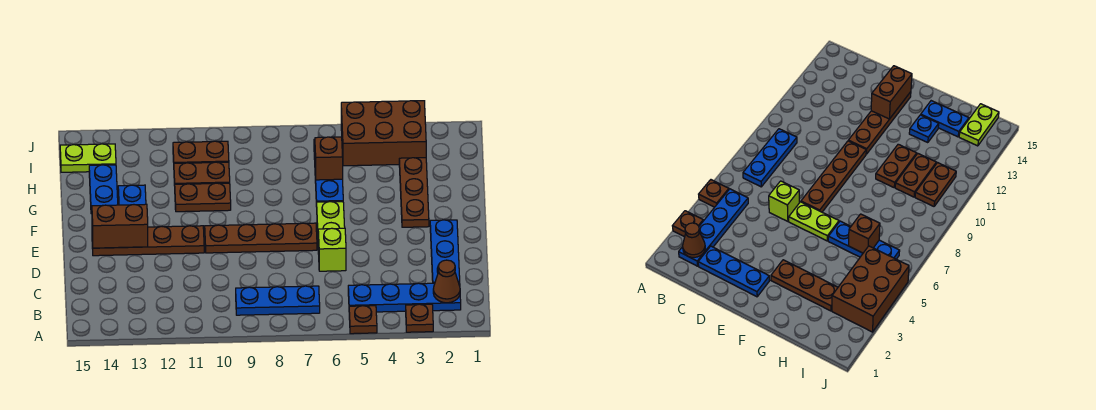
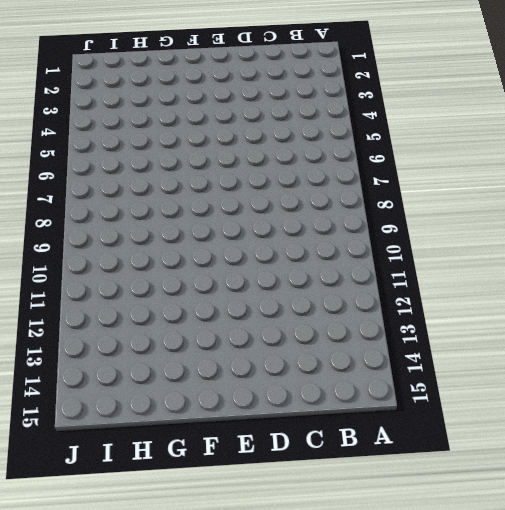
none -> brown plate A3 level 1
none -> brown plate A5 level 1
none -> blue plate B2:B5 level 1

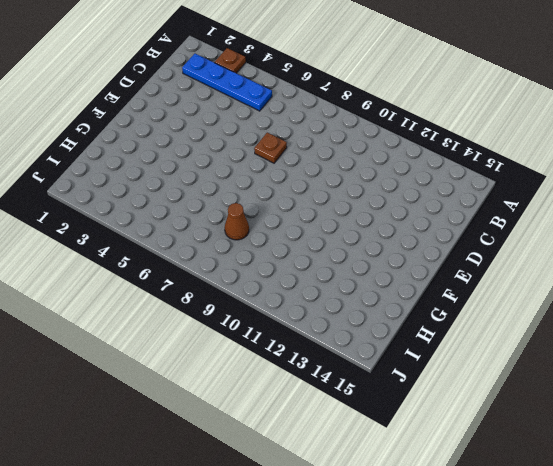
brown plate D7 level 1 -> brown plate A5 level 1
brown cone H8 level 1 -> brown cone B2 level 2
none -> blue plate B7:B9 level 1
none -> blue plate C2:E2 level 1
none -> lime brick D6 level 1

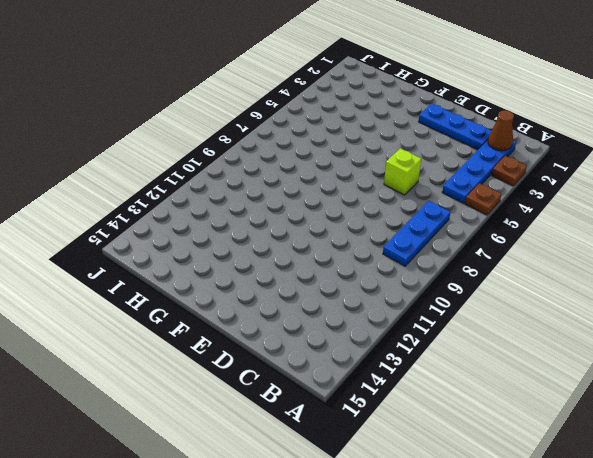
none -> lime plate E6:F6 level 1
none -> brown plate E7:E10 level 1
none -> brown plate E11:E14 level 1

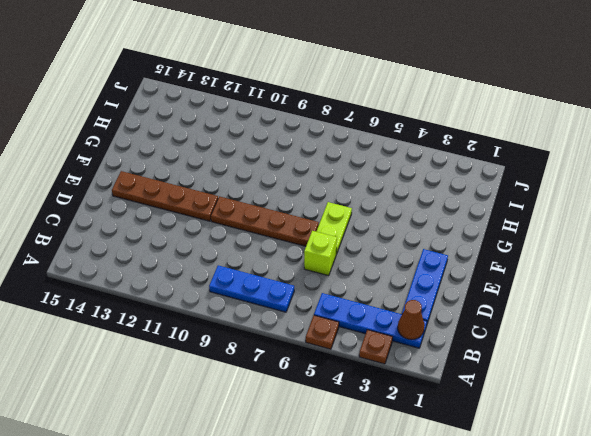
none -> brown plate F3:H3 level 1
none -> blue plate G6:I6 level 1
none -> brown plate G10:G11 level 1

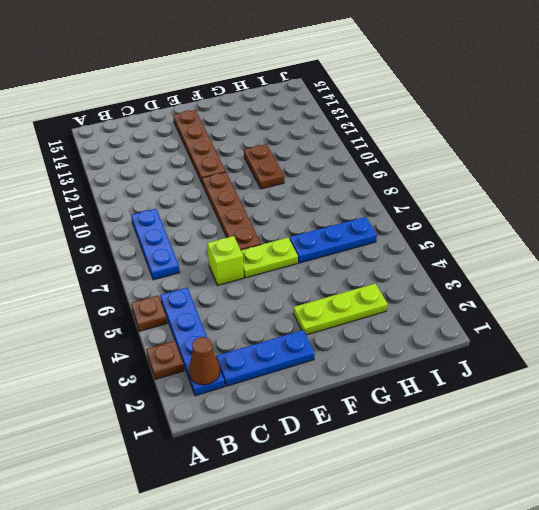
lime plate F3:H3 level 1 -> brown plate F3:H3 level 1
none -> blue plate G13 level 1
none -> blue plate G14:H14 level 1
none -> brown plate H10:H11 level 1

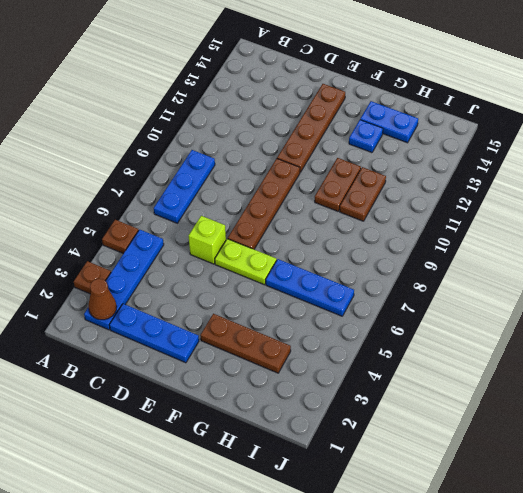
none -> brown brick I3:J5 level 1
none -> brown plate I10:I11 level 1
none -> lime plate I14:I15 level 1

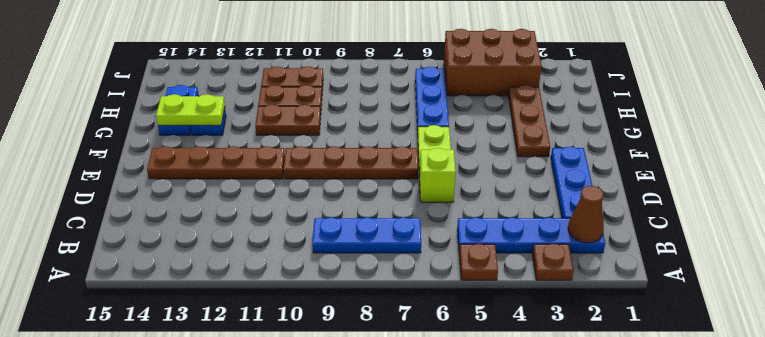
lime plate G13:G14 level 2 -> lime plate I14:I15 level 1
none -> brown brick E13:E14 level 2
none -> brown brick H6 level 2

